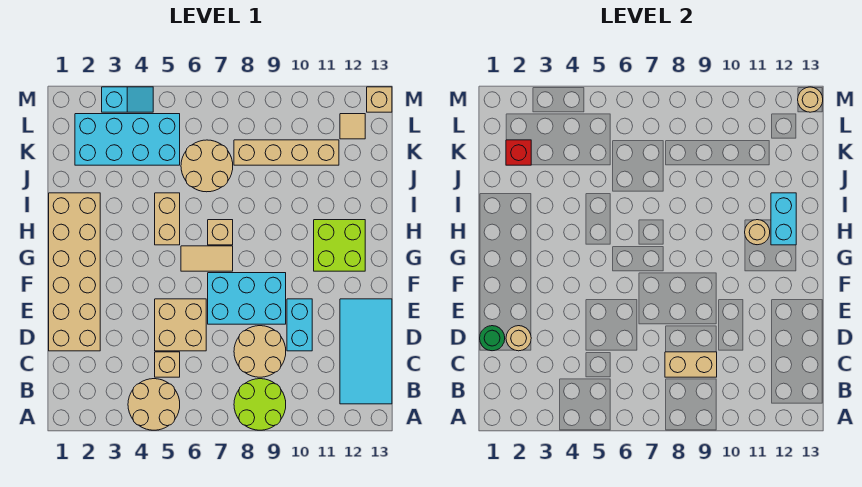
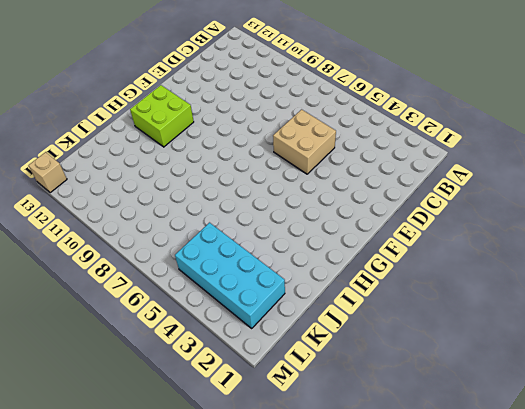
none -> tan round brick A4:B5 level 1
none -> lime round brick A8:B9 level 1
none -> cyan tile B12:E13 level 1

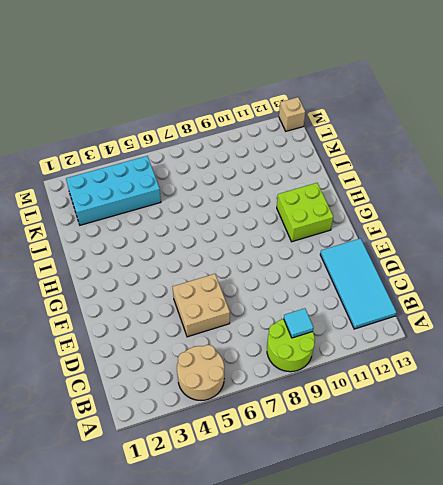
cyan tile B9 level 2 -> none
none -> tan brick C5 level 1
none -> tan round brick C8:D9 level 1
none -> tan brick D1:I2 level 1

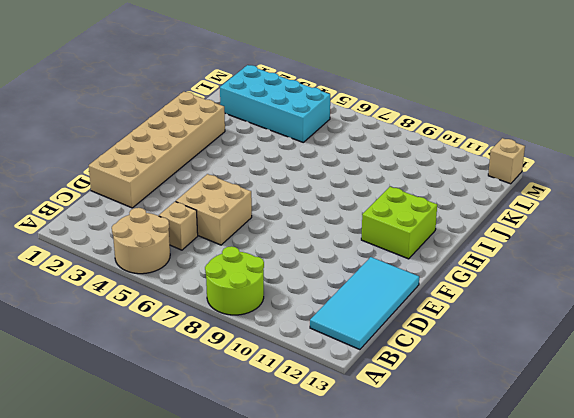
none -> tan round brick C8:D9 level 1
none -> cyan brick D10:E10 level 1
none -> cyan brick E7:F9 level 1

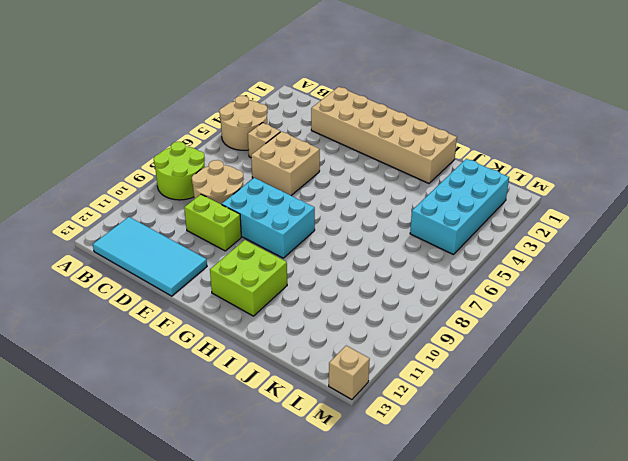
lime brick D10:E10 level 1 -> cyan brick D10:E10 level 1
cyan brick E8:G9 level 1 -> cyan brick E7:F9 level 1
none -> tan tile G6:G7 level 1
none -> tan brick H5:I5 level 1
none -> tan brick H7 level 1

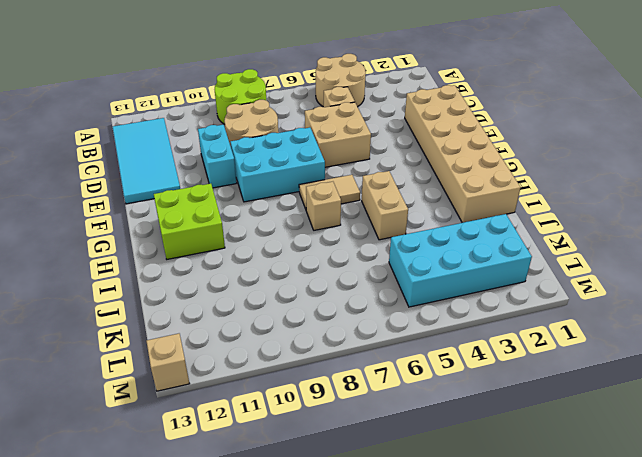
none -> tan round brick J6:K7 level 1
none -> tan brick K8:K11 level 1
none -> tan tile L12 level 1

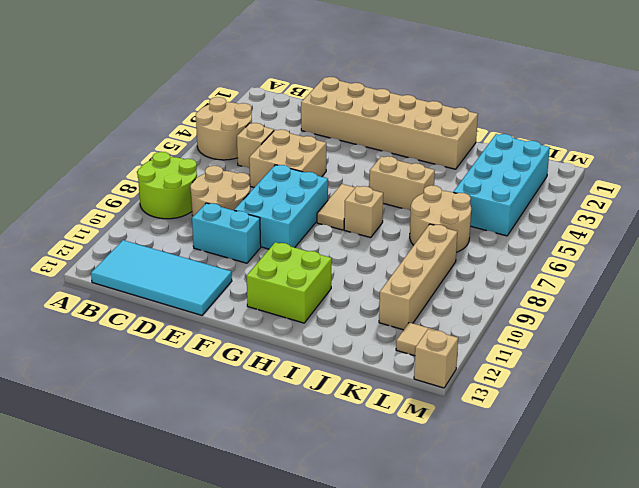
none -> cyan slope M3:M4 level 1 top 3
none -> tan brick C8:C9 level 2
none -> green round brick D1 level 2

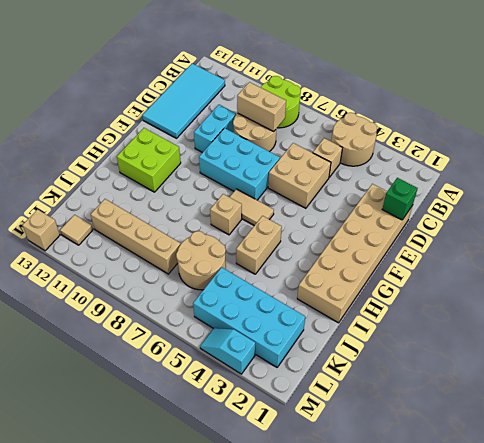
green brick D1 level 2 -> green round brick D1 level 2
none -> tan round brick D2 level 2
none -> tan round brick H11 level 2
none -> cyan brick H12:I12 level 2

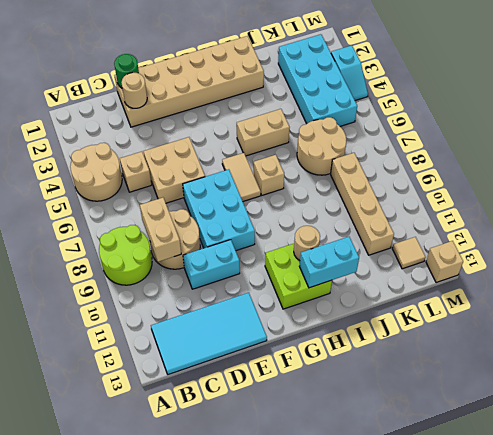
none -> red brick K2 level 2
none -> tan round brick M13 level 2

